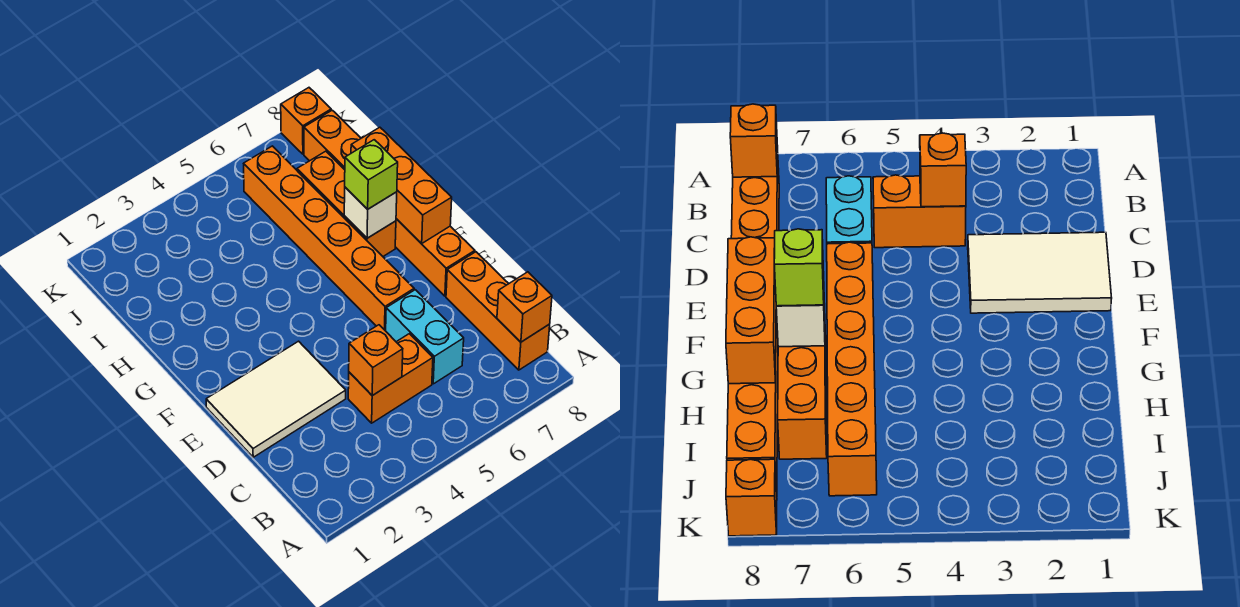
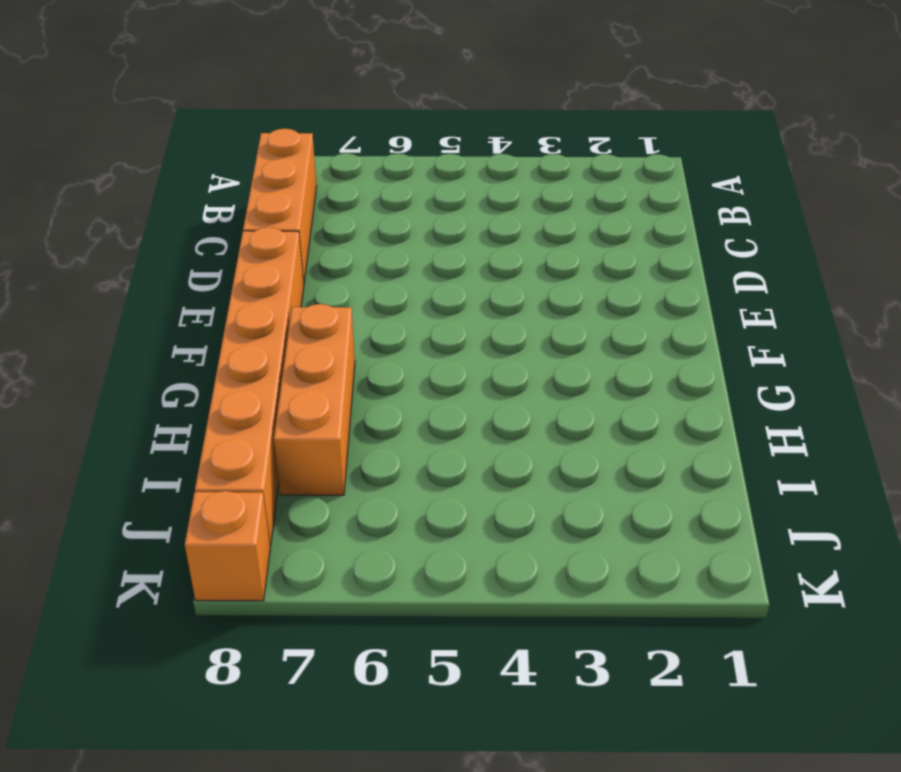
none -> orange brick C4:C5 level 1
none -> cyan brick C6:D6 level 1
none -> white tile D1:E3 level 1

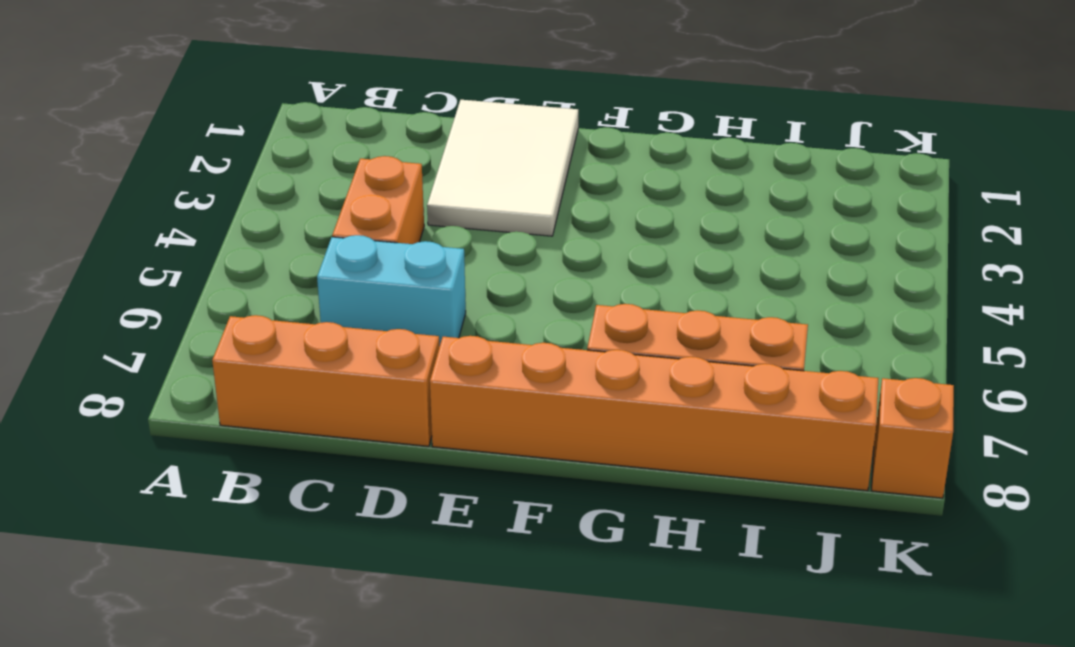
none -> orange brick E6:J6 level 1
none -> orange brick B8 level 2
none -> orange brick C4 level 2

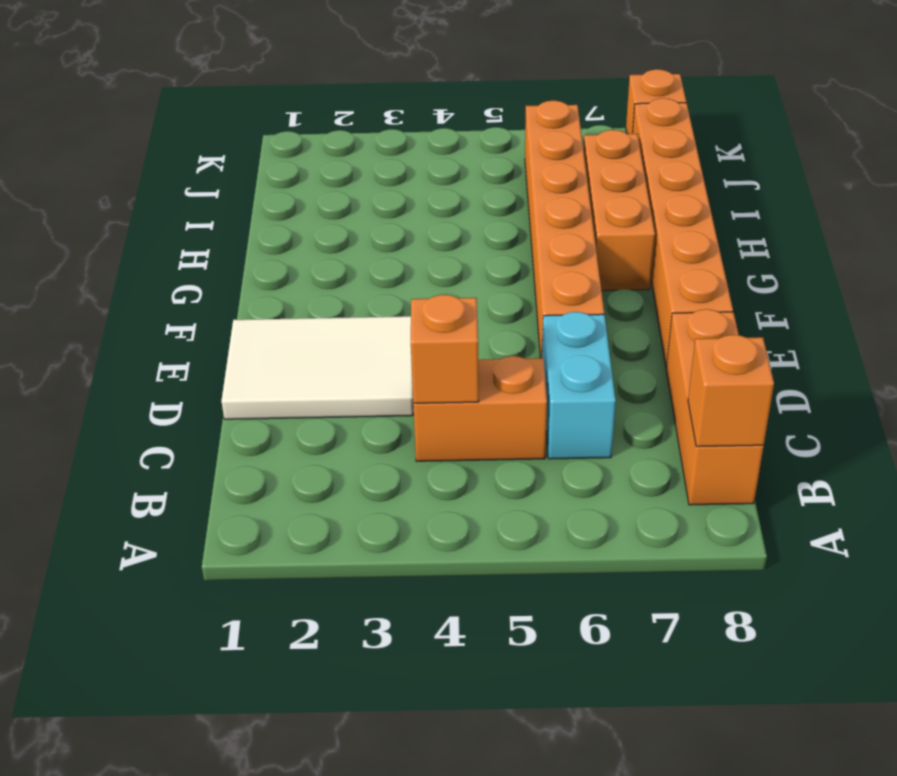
none -> orange brick F8:H8 level 2
none -> white brick G7 level 2
none -> lime brick G7 level 3

